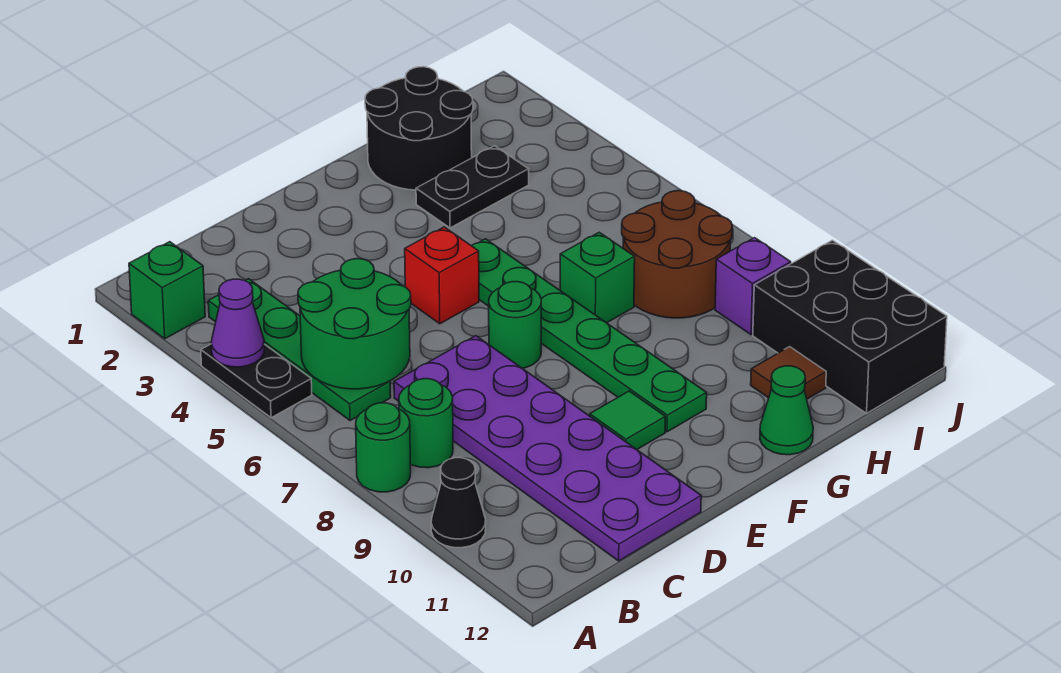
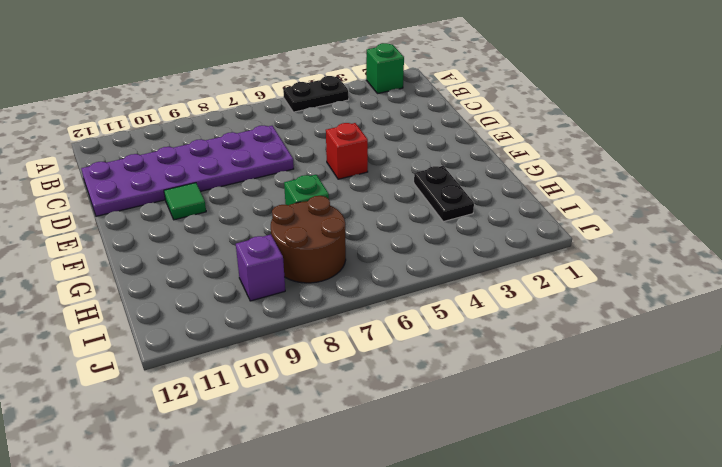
none -> green round brick A8 level 1
none -> black cone A10 level 1
none -> green plate B3:B6 level 1

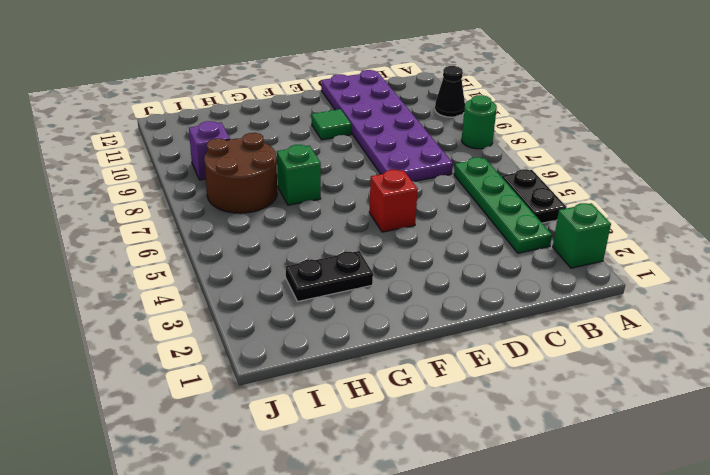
none -> green round brick B8 level 1
none -> green round brick E7 level 1
none -> green plate F5:F10 level 1

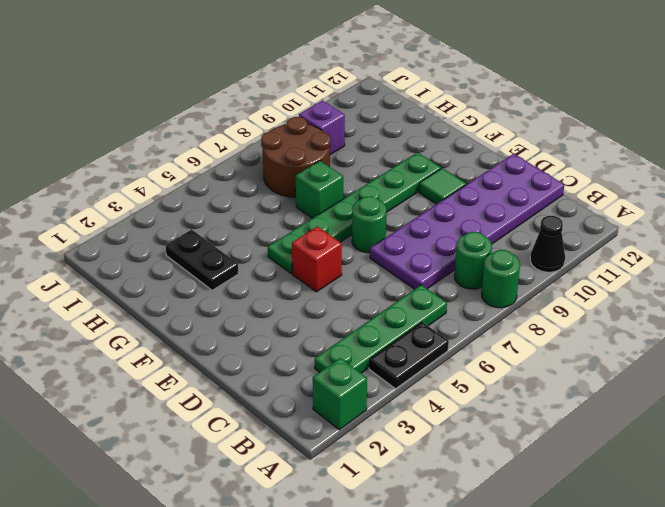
none -> black round brick G1:H2 level 1
none -> green cone G12 level 1
none -> brown tile H11 level 1

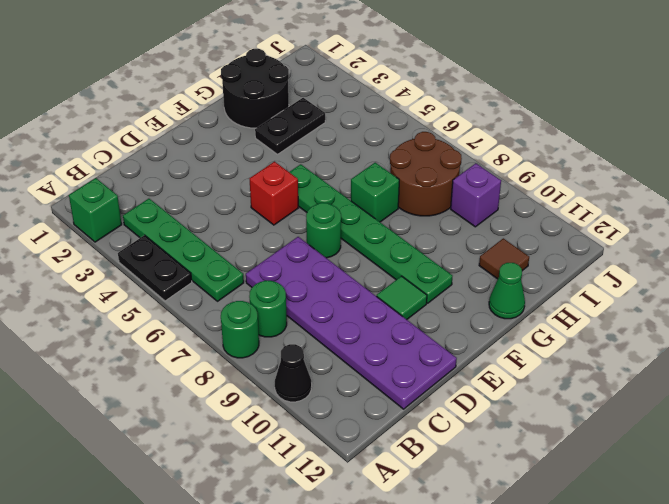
none -> black brick I10:J12 level 1
none -> purple cone A4 level 2
none -> green round brick B5:C6 level 2

